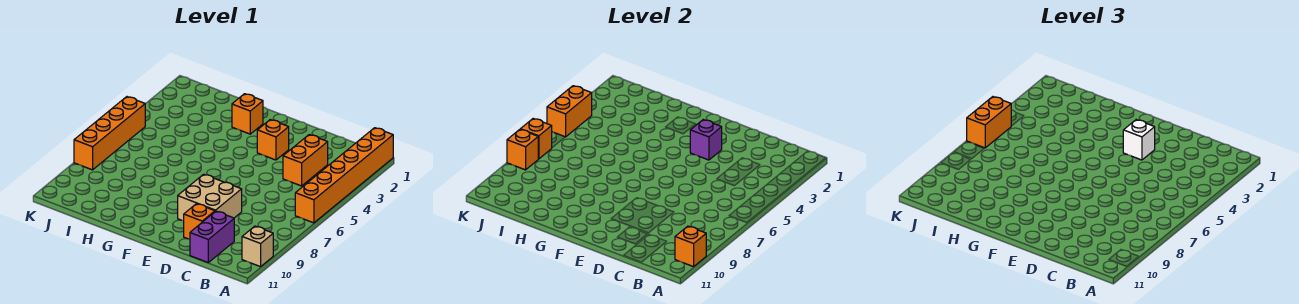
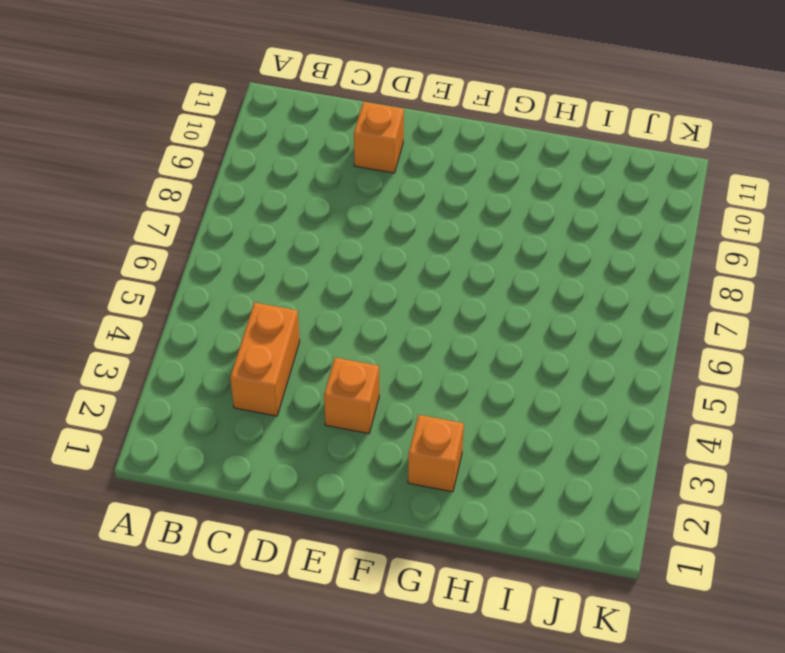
none -> orange brick A1:A6 level 1
none -> tan brick A10 level 1
none -> purple brick C10:C11 level 1

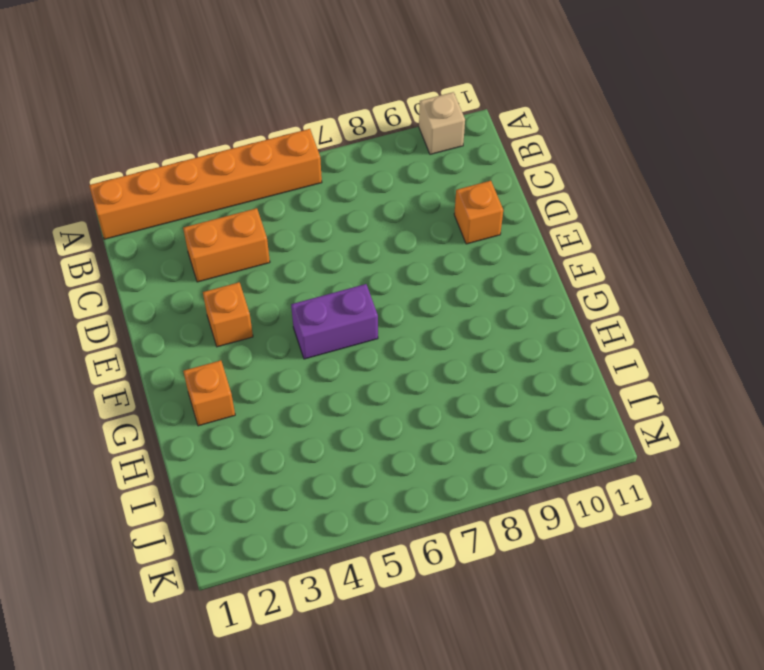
purple brick F5:F6 level 1 -> purple brick C10:C11 level 1
none -> tan brick D8:E9 level 1
none -> orange brick K5:K8 level 1
none -> orange brick A10 level 2

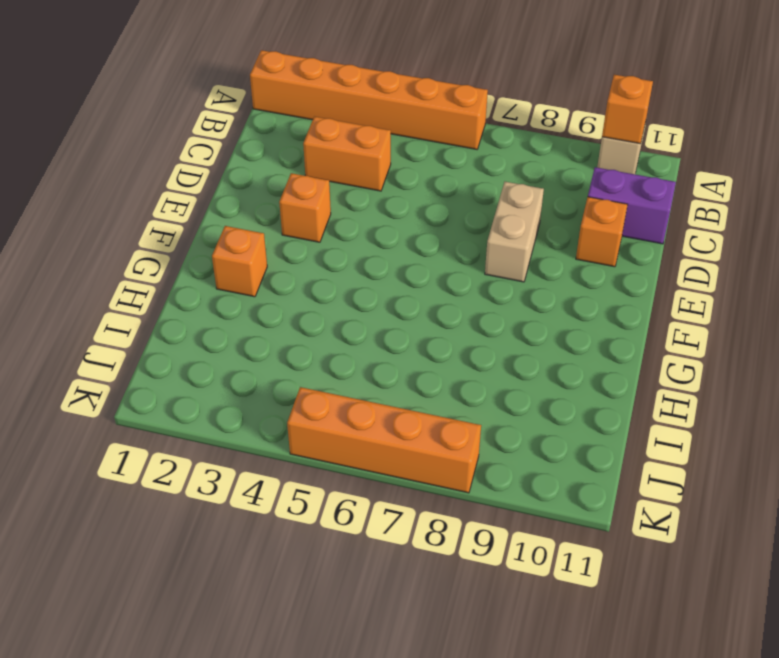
tan brick D8:E8 level 1 -> tan brick D8:E9 level 1
none -> purple brick E3 level 2
none -> orange brick K4:K5 level 2
none -> orange brick K7 level 2

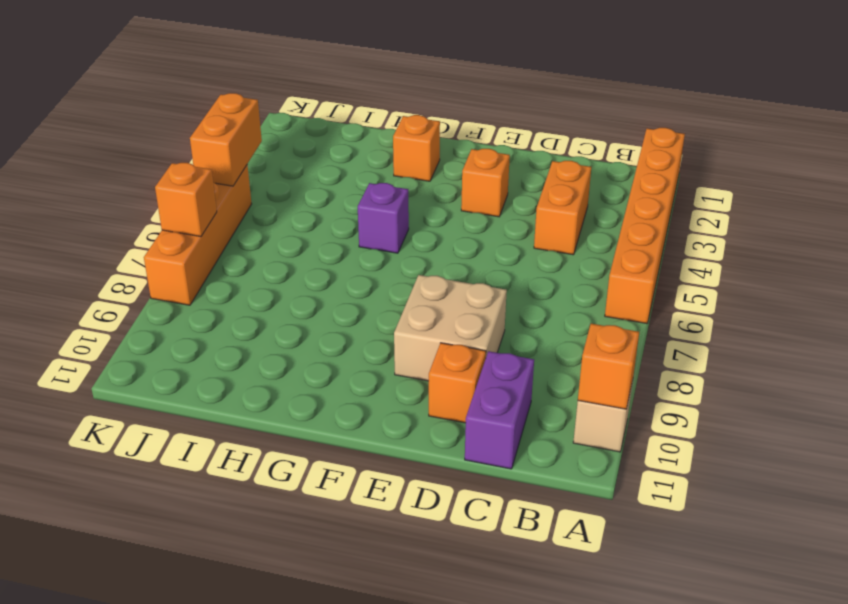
purple brick G5 level 1 -> purple brick E3 level 2
none -> orange brick K8 level 2
none -> white brick E3 level 3
none -> orange brick K5:K6 level 3

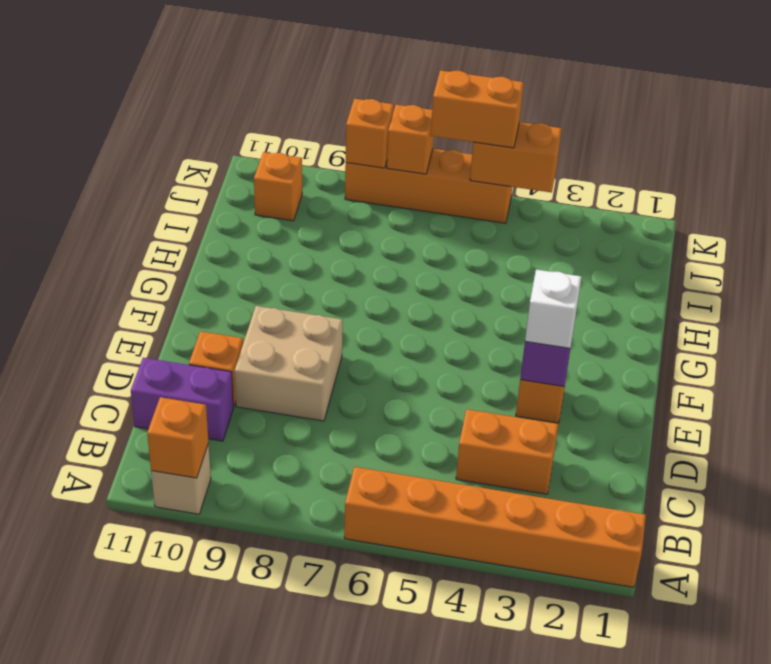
orange brick J10 level 1 -> orange brick G2 level 1

